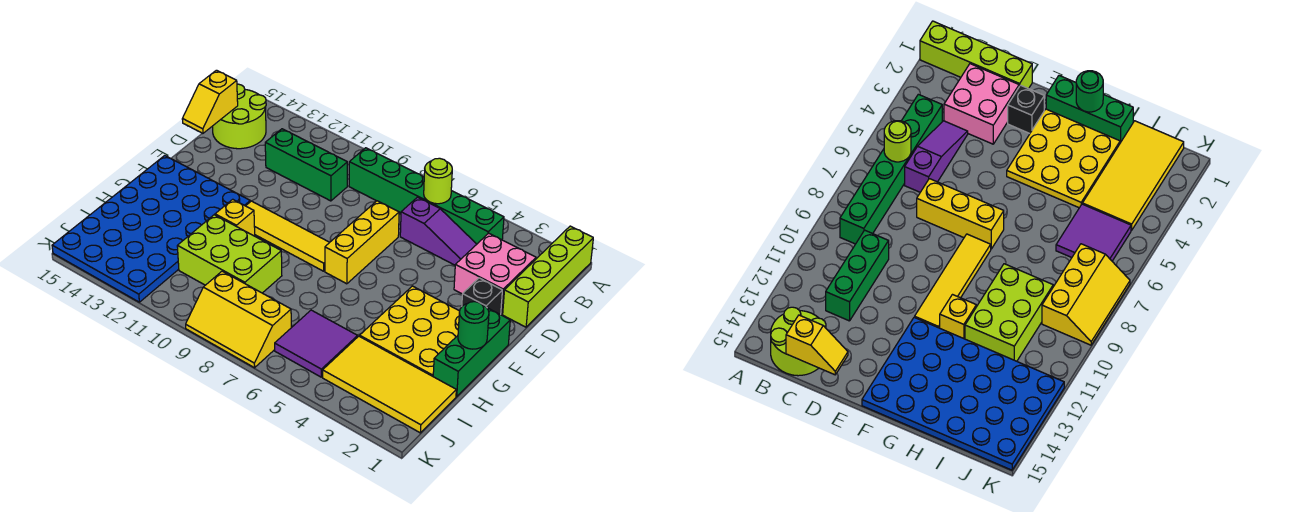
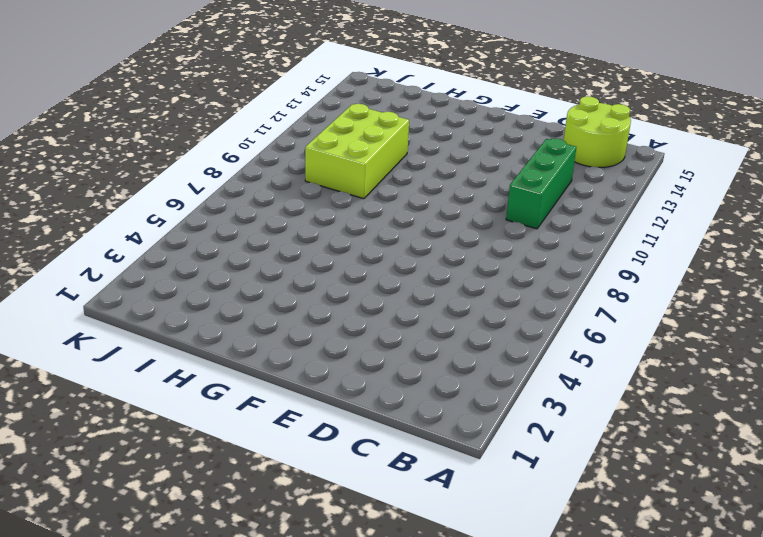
none -> lime brick A1:D1 level 1
none -> green brick B4:B9 level 1
none -> pink brick C2:D3 level 1

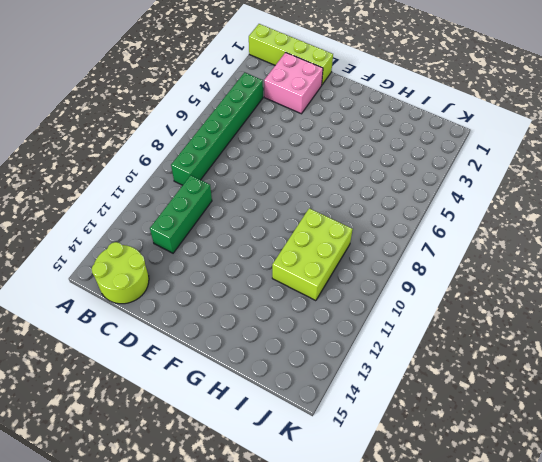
none -> purple slope C4:C6 level 1 top 6
none -> yellow brick D7:F7 level 1
none -> black brick E2 level 1

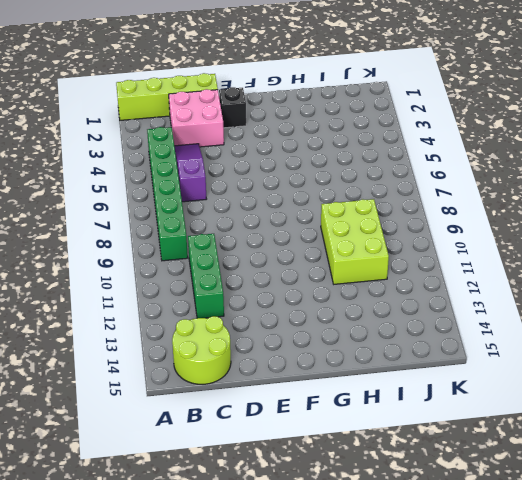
none -> yellow brick D7:F7 level 1
none -> green brick F1:H1 level 1
none -> yellow plate F2:H4 level 1

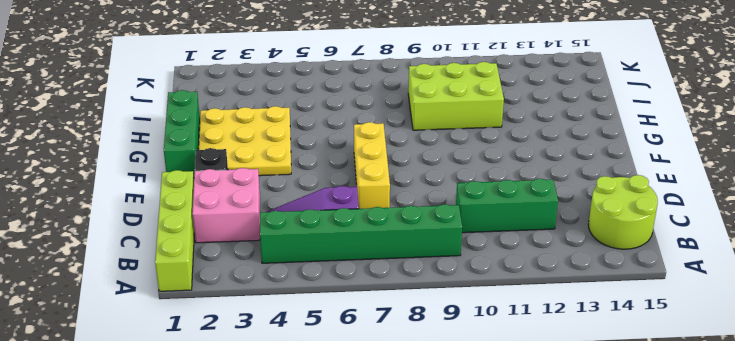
none -> yellow tile F8:F11 level 1
none -> blue plate F12:K15 level 1
none -> yellow brick G11 level 1

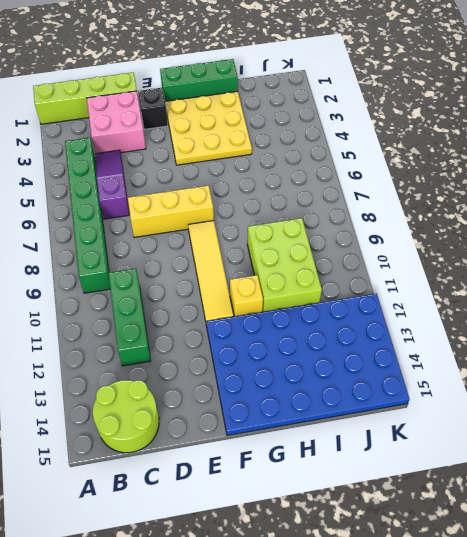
none -> yellow tile I1:J4 level 1
none -> purple tile I5:J6 level 1
none -> yellow slope J7:K9 level 1 top J

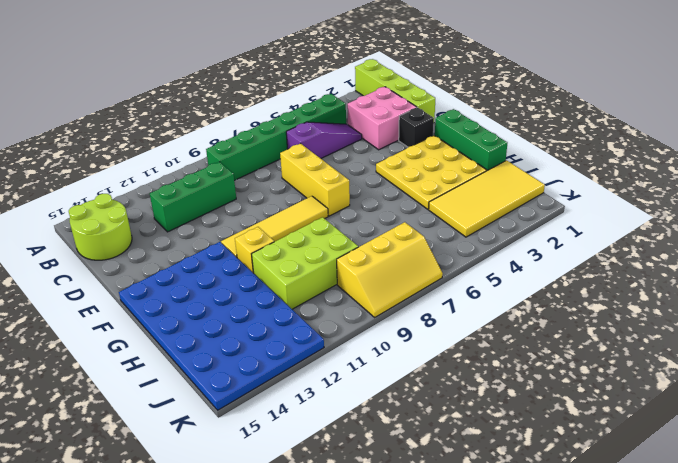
none -> purple tile I5:J6 level 1
none -> lime round brick B6 level 2
none -> yellow slope C15:D15 level 2 top C

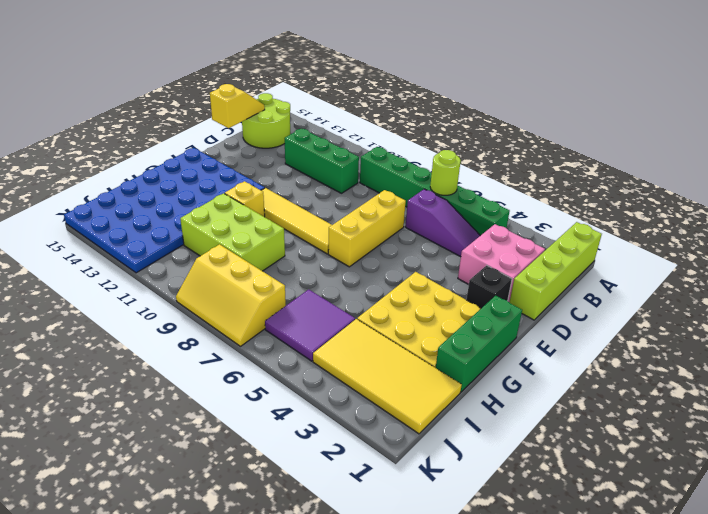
yellow slope C15:D15 level 2 top D -> yellow slope C15:D15 level 2 top C
none -> green round brick G1 level 2

